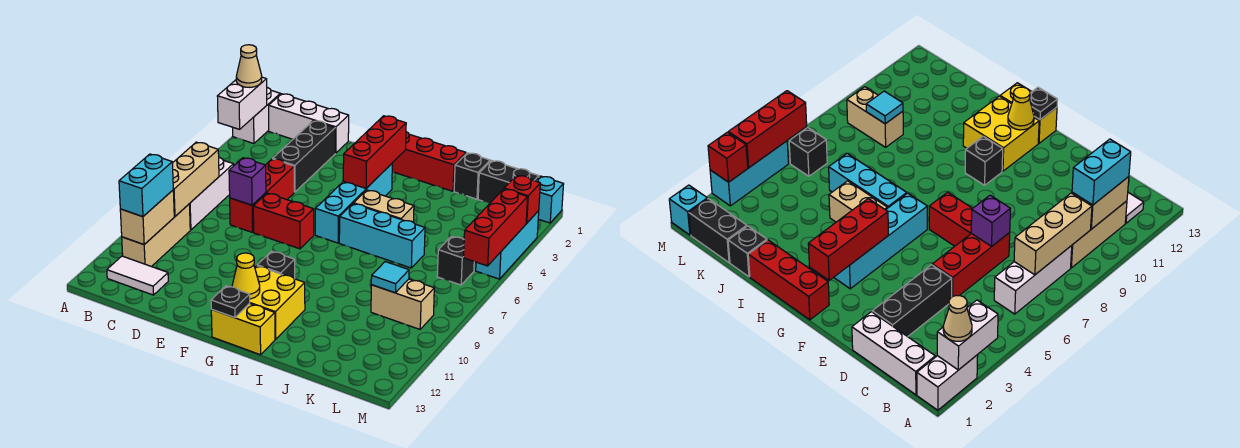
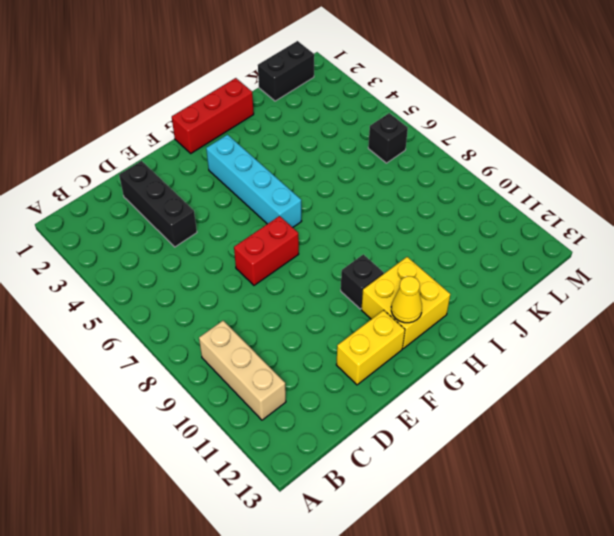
yellow brick E12:F12 level 1 -> yellow brick G13:H13 level 1
none -> white brick A1:A2 level 1
none -> white brick B1:D1 level 1
none -> white brick B6:B8 level 1
none -> white tile B12:C12 level 1

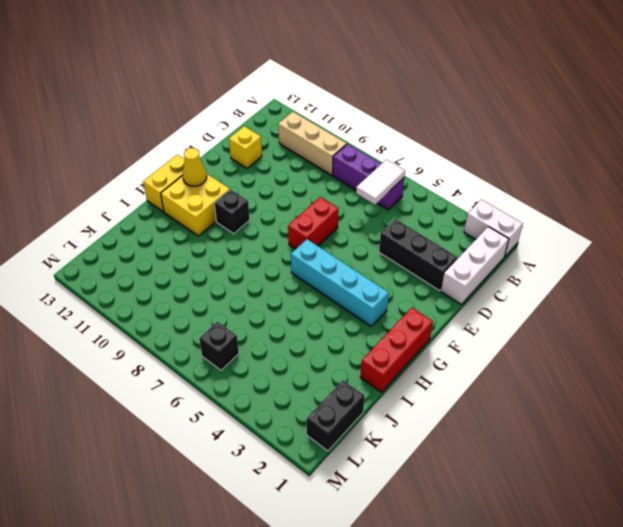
purple brick B6:B8 level 1 -> white brick B6:B8 level 1
white tile B6:C6 level 2 -> white tile B12:C12 level 1
yellow brick D12 level 1 -> none
none -> red brick D5:D7 level 1
none -> tan brick H5:I5 level 1
none -> cyan brick H6:J6 level 1
none -> black brick J1 level 1

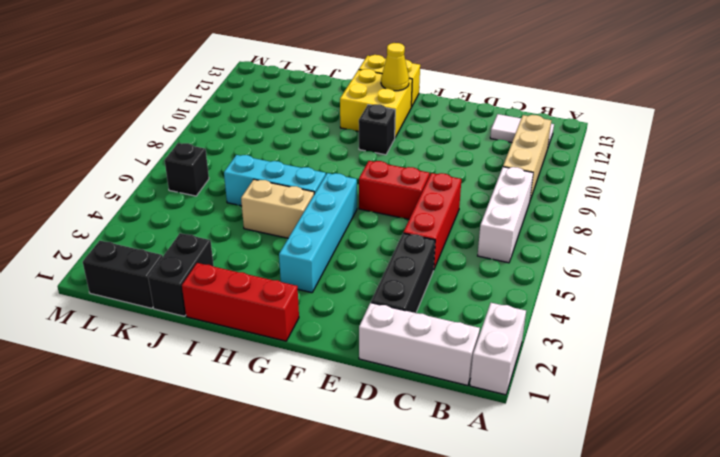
black brick J1:J2 level 1 -> black brick J1 level 1
none -> tan brick K9:L9 level 1
none -> cyan brick M1 level 1
none -> cyan brick M3:M5 level 1
none -> white brick A2:A3 level 2

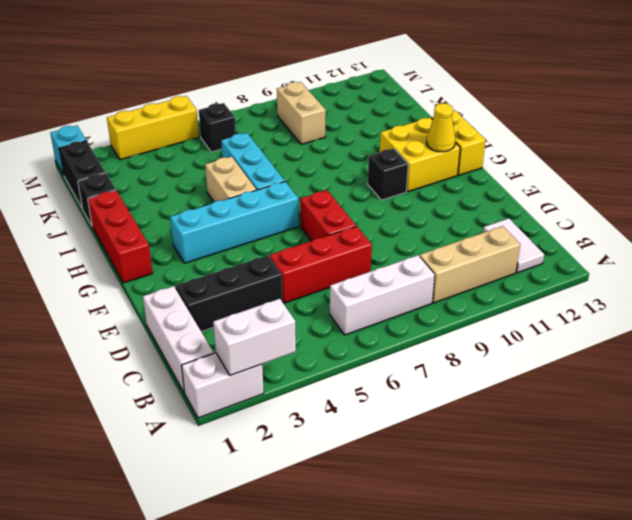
yellow brick M3:M5 level 1 -> cyan brick M3:M5 level 1
none -> tan brick B7:B9 level 2
none -> tan brick B10:B11 level 2
none -> purple brick D7 level 2
none -> red brick G2:G4 level 2

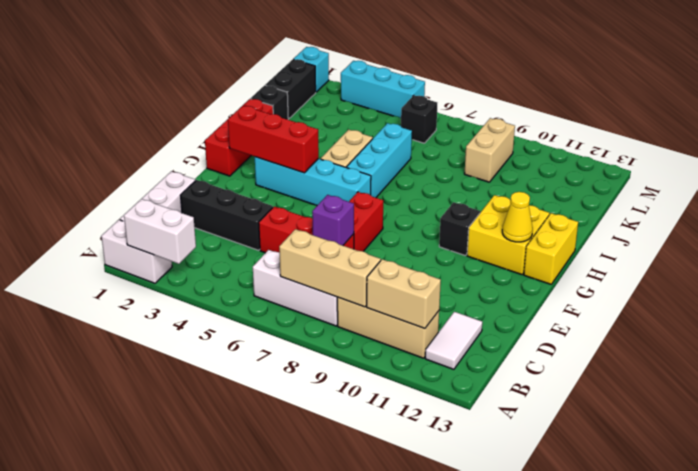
none -> black plate G13 level 2
none -> cyan tile K9 level 2
none -> red brick M3 level 2
none -> red brick M4:M6 level 2

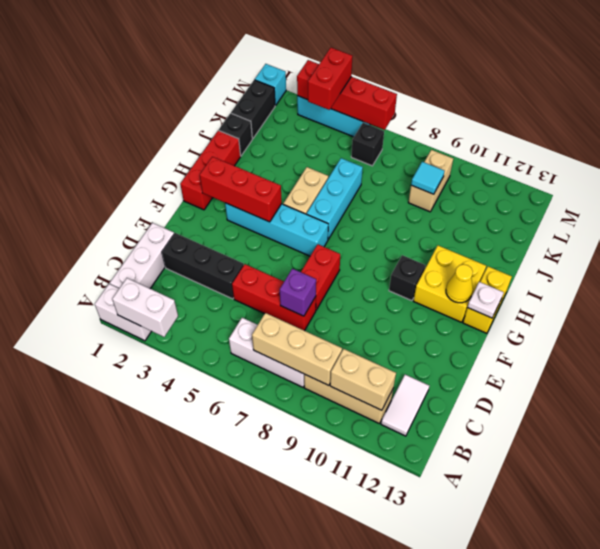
white plate G13 level 2 -> black plate G13 level 2
red brick L4:M4 level 3 -> none
none -> tan cone A2 level 3
none -> cyan brick B10:B11 level 3

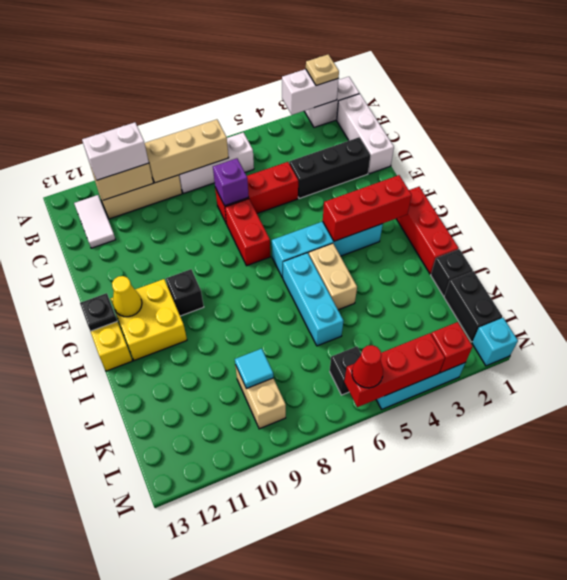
tan plate A2 level 3 -> tan cone A2 level 3
white brick B10:B11 level 3 -> cyan brick B10:B11 level 3
red cone M6 level 3 -> none

